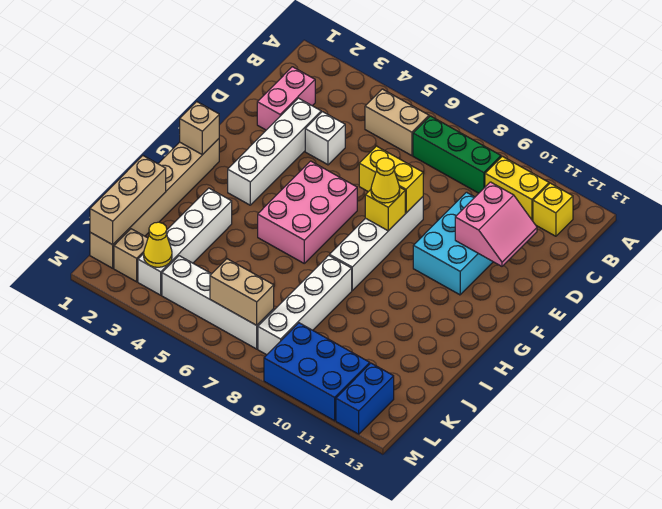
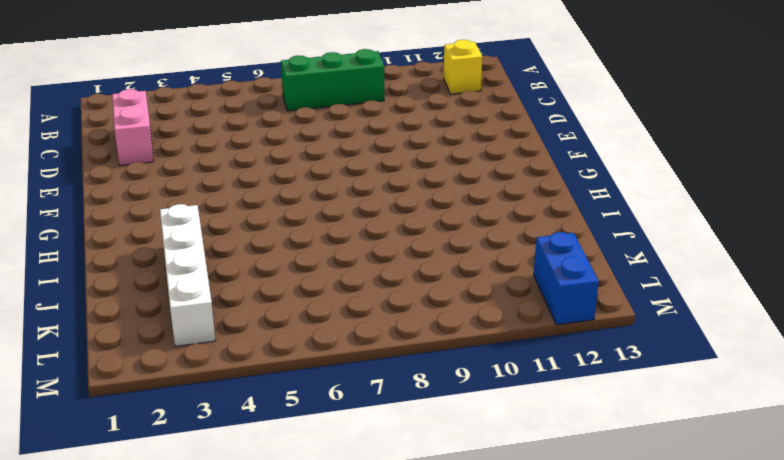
none -> tan brick B5:B6 level 1
none -> yellow brick B10:B11 level 1
none -> white brick D3:G3 level 1

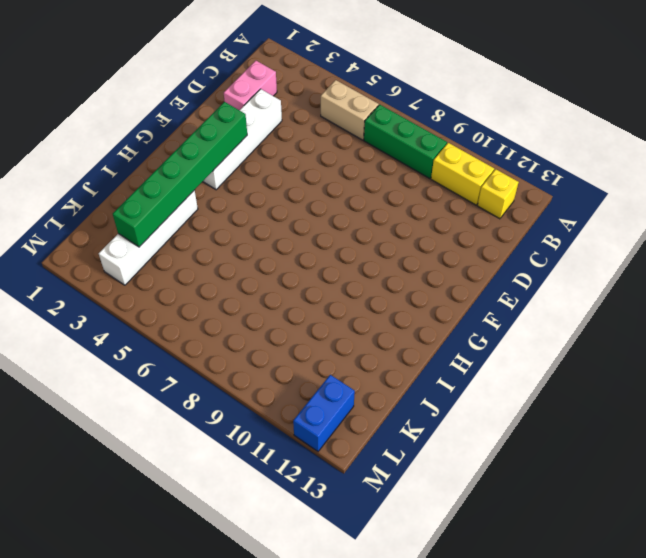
green brick F3:K3 level 2 -> none
none -> white brick D4 level 1
none -> cyan brick D10:F11 level 1
none -> white brick E8:H8 level 1

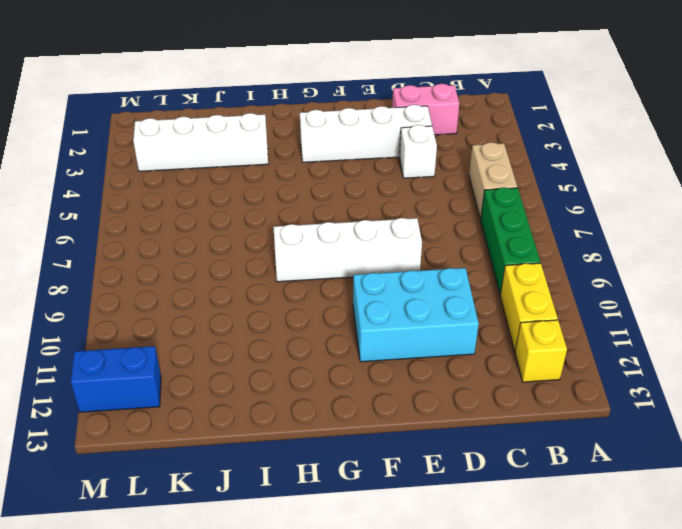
none -> pink brick F5:H6 level 1
none -> tan brick G1:L1 level 1
none -> white brick I8:L8 level 1

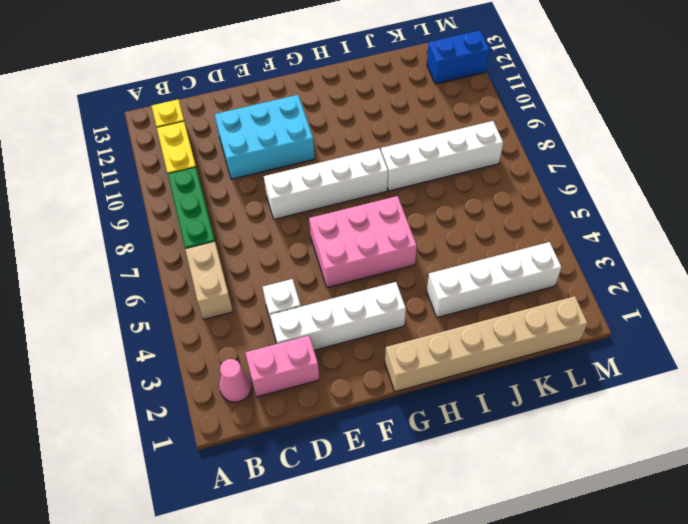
pink cone B2 level 1 -> none
none -> tan brick L2 level 1
none -> white brick L4:L7 level 1
none -> blue brick L9:M11 level 1

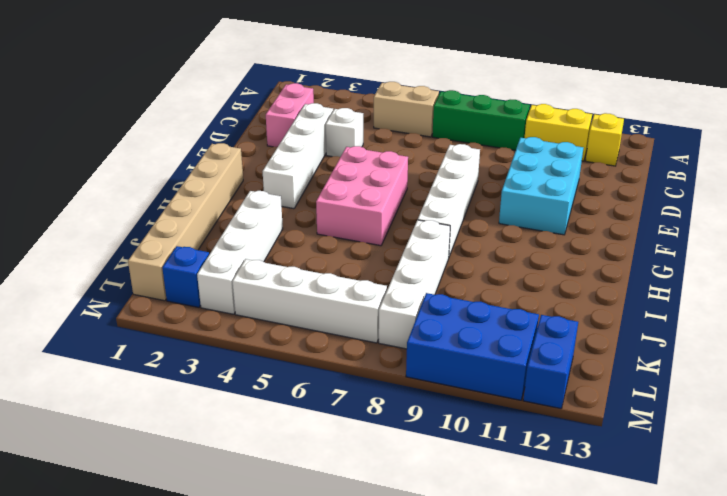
blue brick L2 level 1 -> tan brick L2 level 1
none -> pink slope D11:E12 level 2 top 11
none -> yellow brick E7:E8 level 2
none -> yellow brick F8 level 2

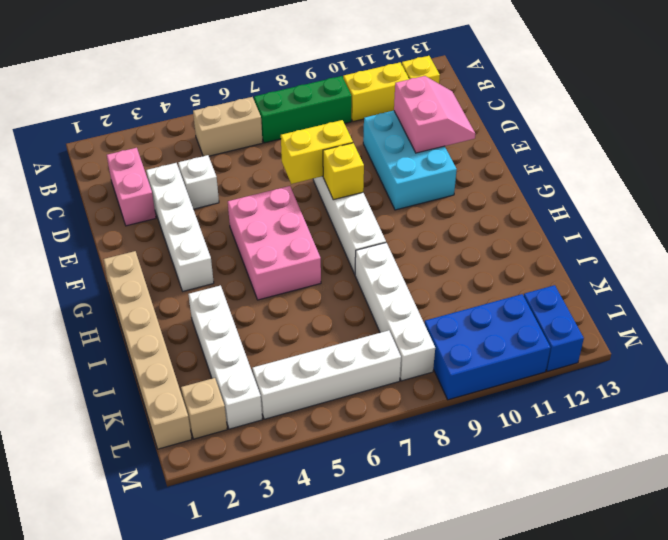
none -> tan brick G1 level 2
none -> tan brick J1:L1 level 2
none -> yellow cone L3 level 2

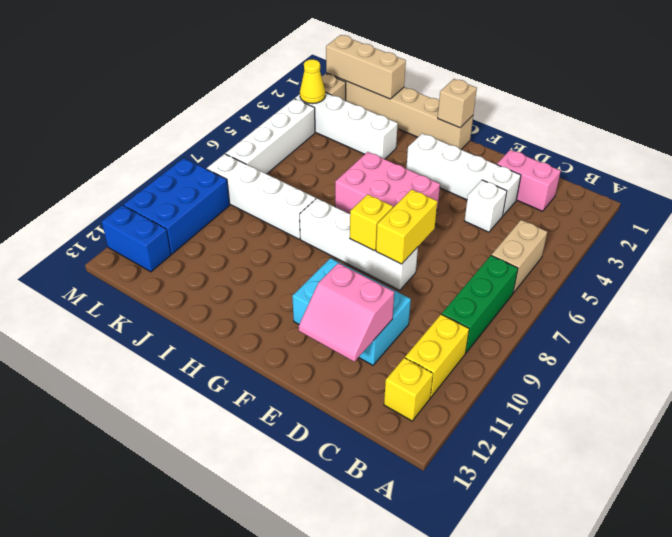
none -> tan brick L6:L7 level 2
none -> yellow cone F8 level 3

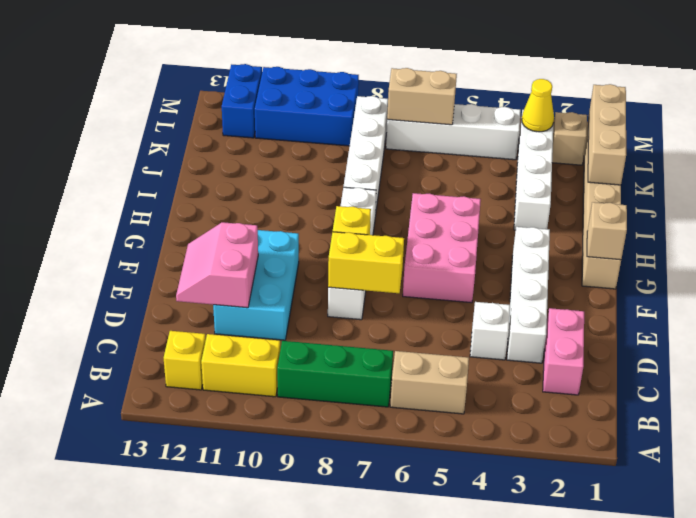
none -> yellow cone F8 level 3

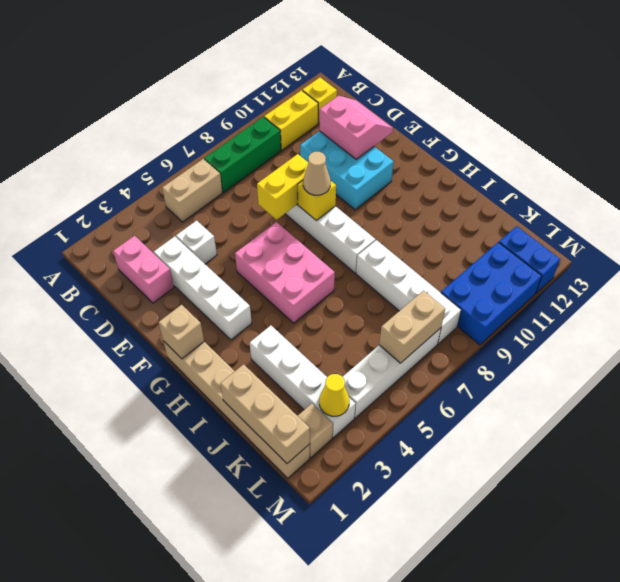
tan cone F8 level 3 -> yellow cone F8 level 3

